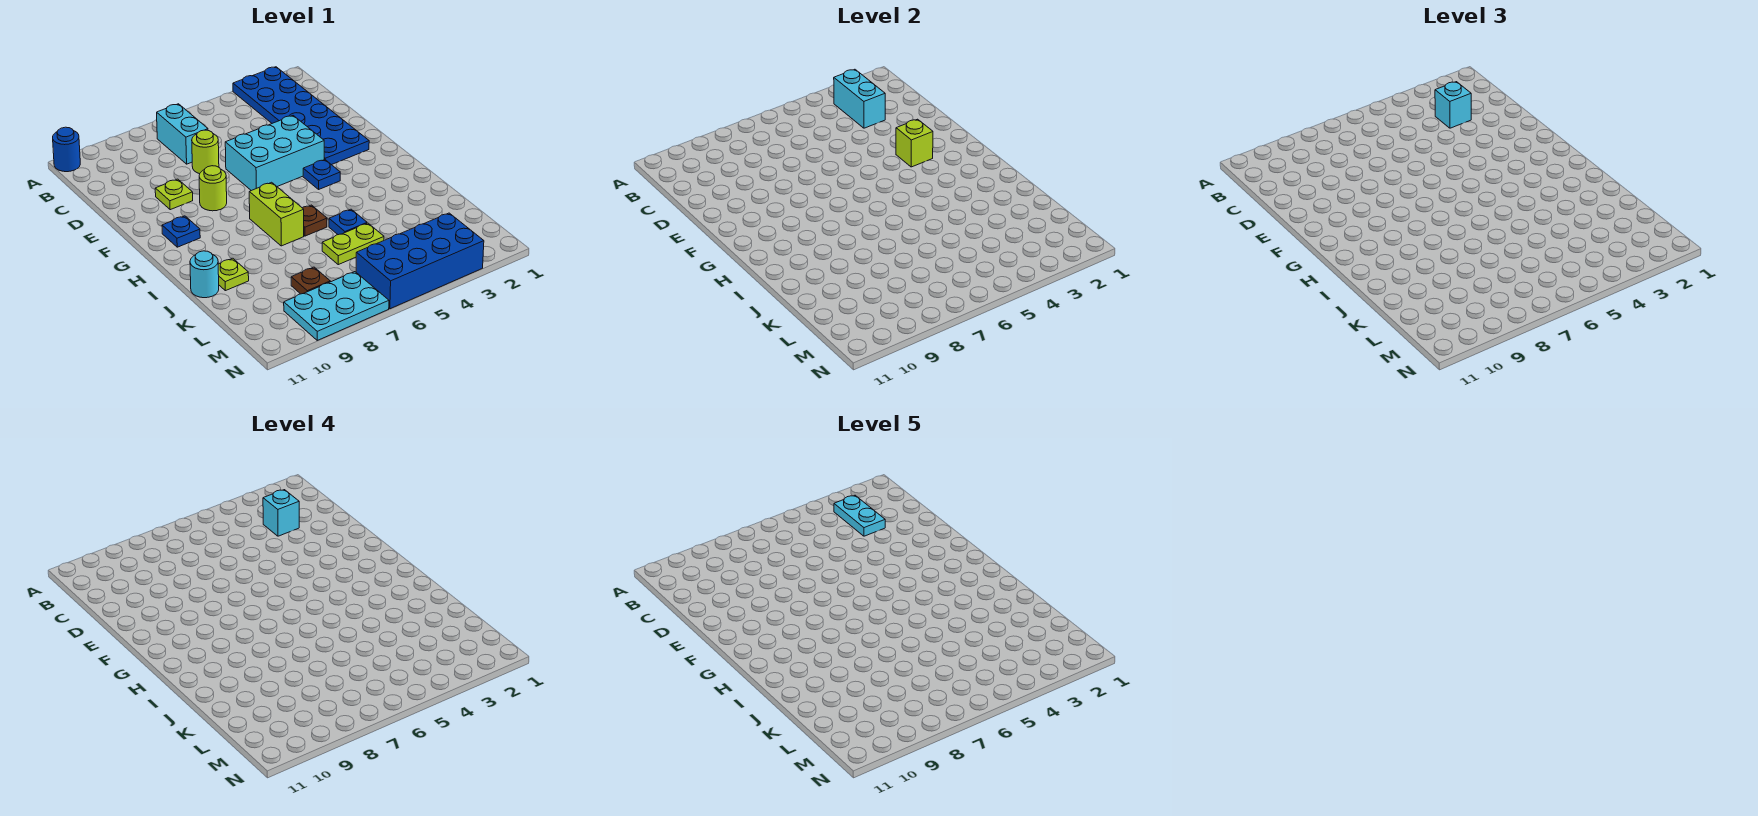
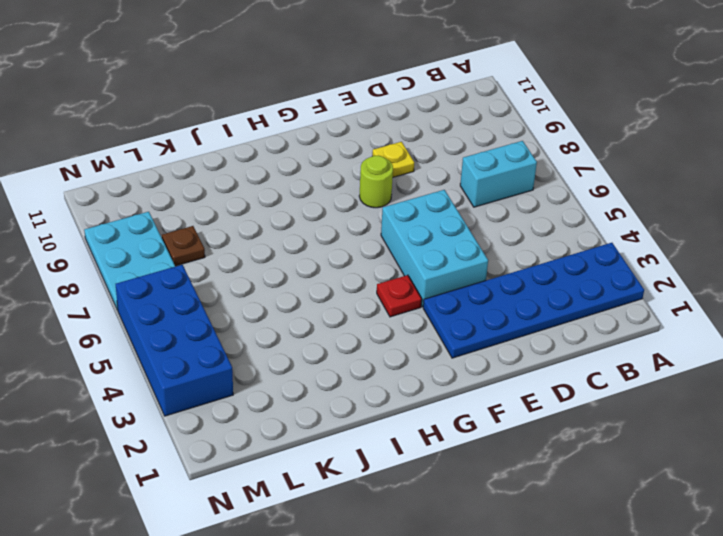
yellow plate E9 level 1 -> lime plate E9 level 1
red plate G4 level 1 -> blue plate G4 level 1
none -> blue round brick A11 level 1
none -> lime round brick D7 level 1
none -> blue plate G10 level 1

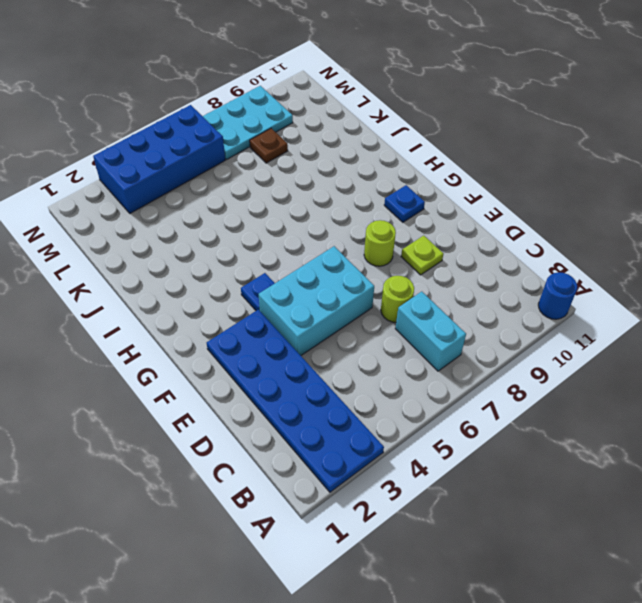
none -> lime brick H7:I7 level 1
none -> brown plate I6 level 1
none -> blue plate J5 level 1

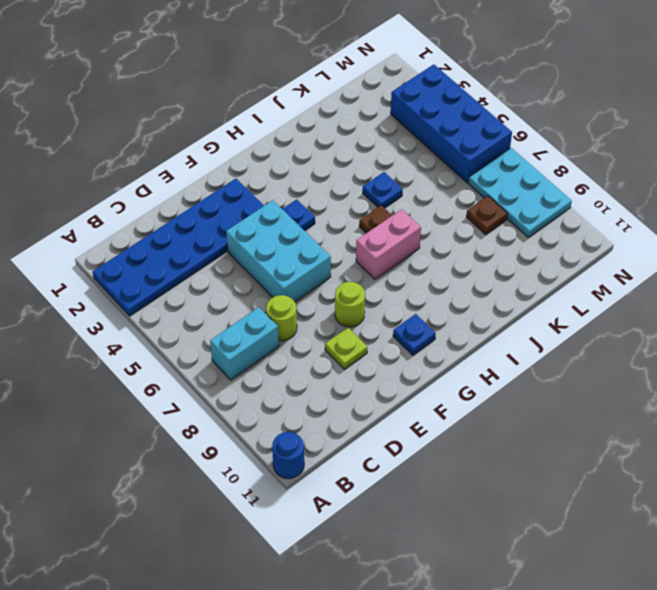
pink brick H7:I7 level 1 -> lime brick H7:I7 level 1
none -> lime plate J10 level 1
none -> cyan round brick J11 level 1
none -> lime plate K5:K6 level 1

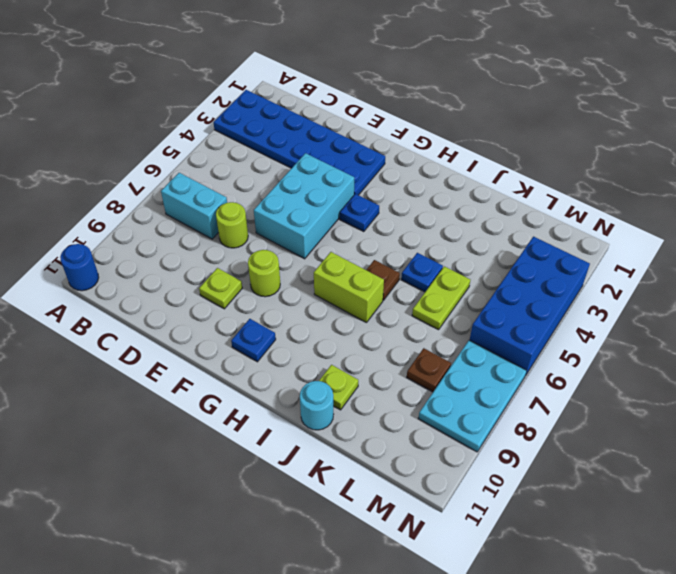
none -> cyan brick B3:C3 level 2
none -> lime brick F3 level 2
none -> cyan brick C3 level 3

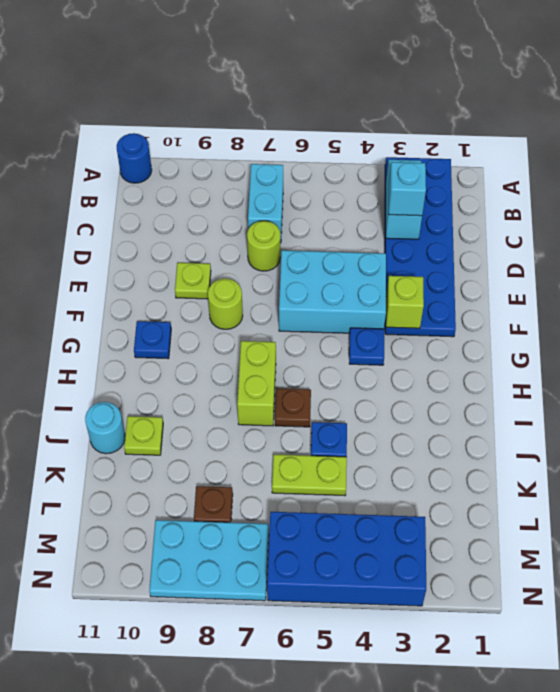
none -> cyan brick C3 level 4
none -> cyan plate B3:C3 level 5

